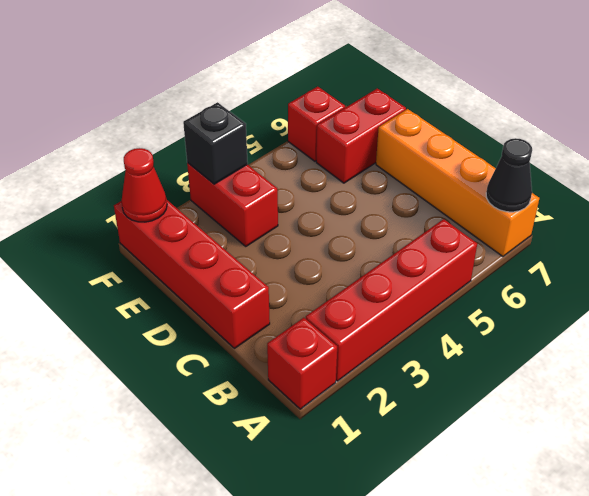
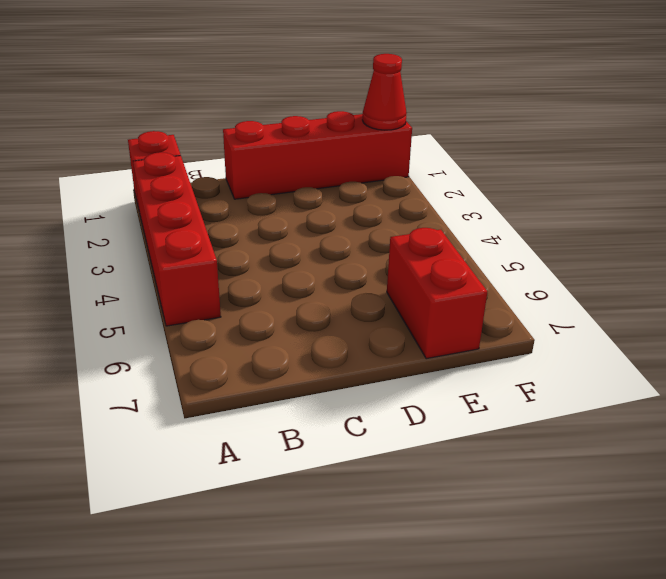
none -> orange brick A7:D7 level 1
none -> red brick E3:F3 level 1

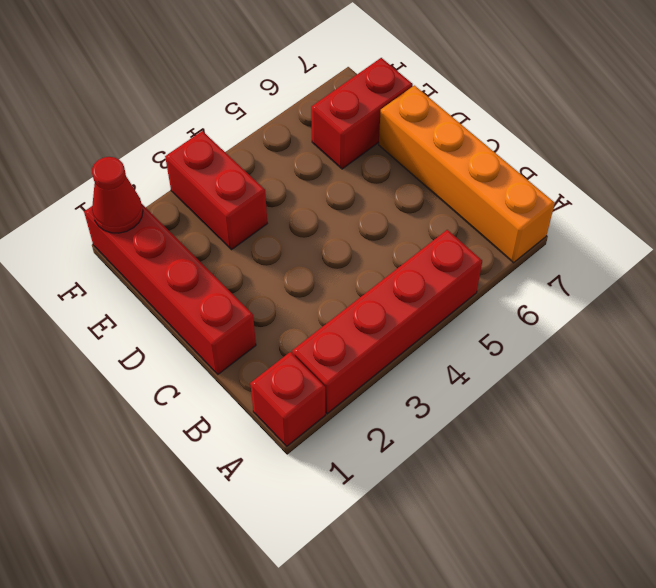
none -> red brick F6 level 1
none -> black cone A7 level 2

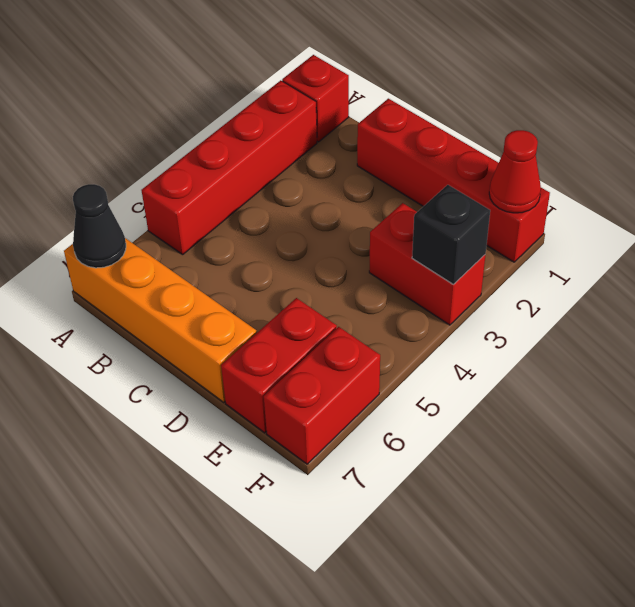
red brick F6:F7 level 1 -> red brick F6 level 1

